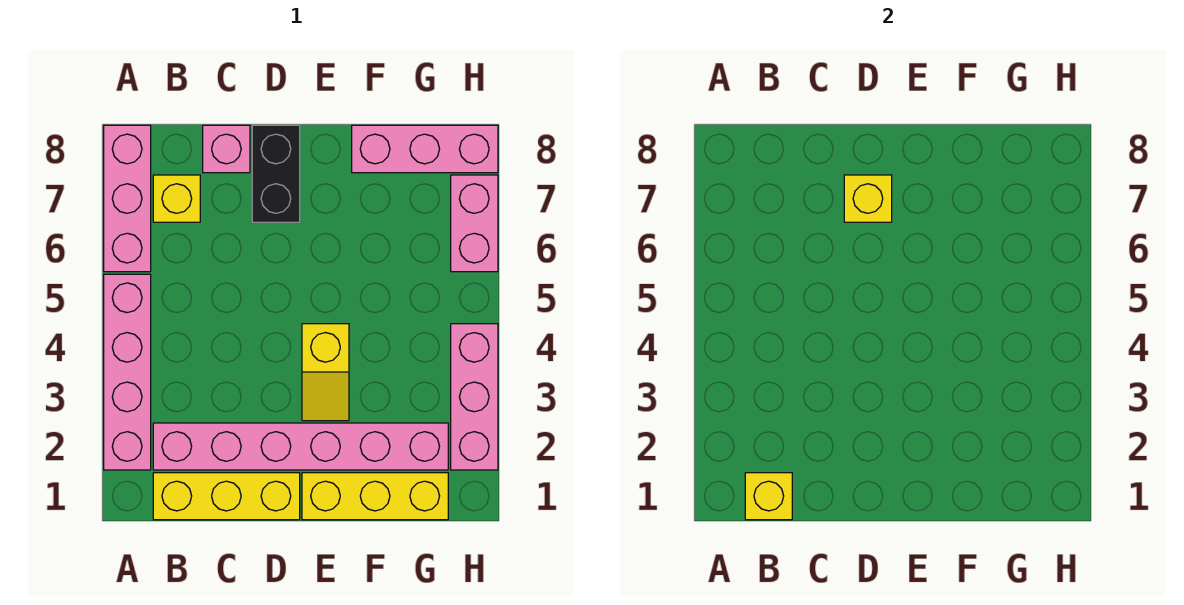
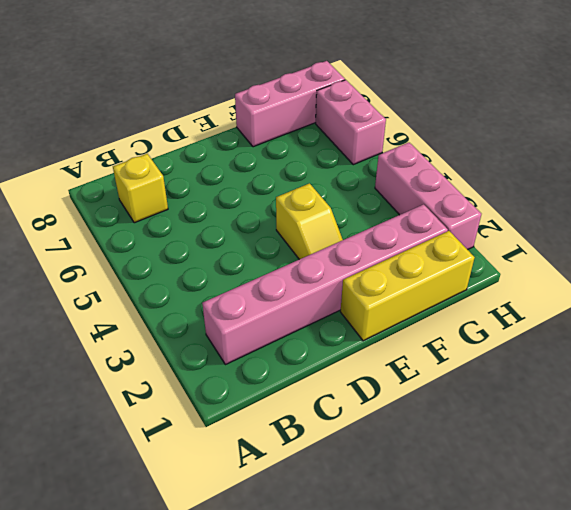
none -> pink brick A2:A5 level 1
none -> pink brick A6:A8 level 1
none -> yellow brick B1:D1 level 1

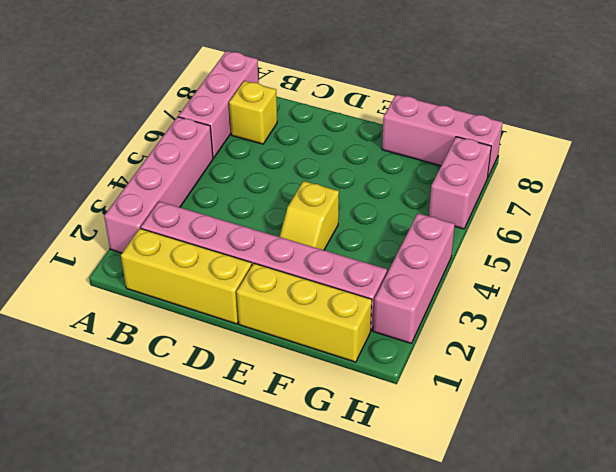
none -> pink brick C8 level 1
none -> black brick D7:D8 level 1
none -> yellow brick B1 level 2

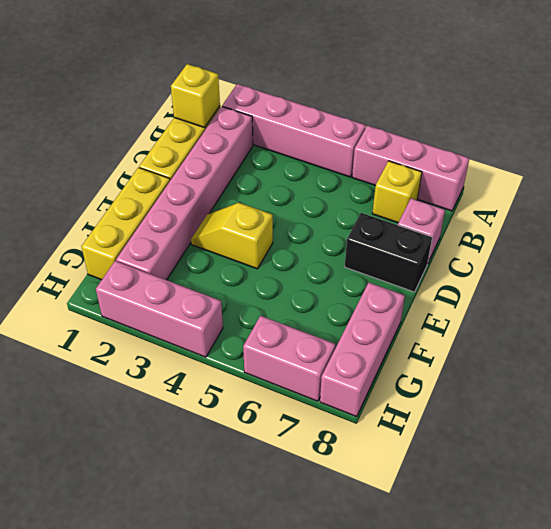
none -> yellow brick D7 level 2

